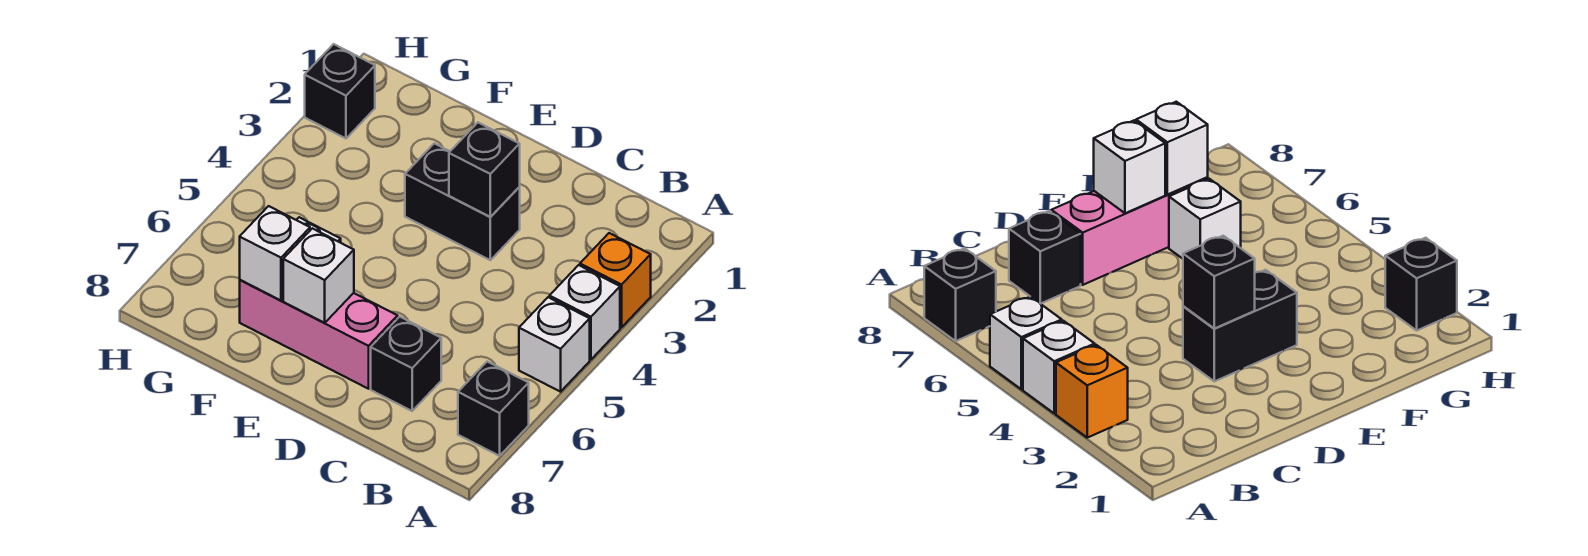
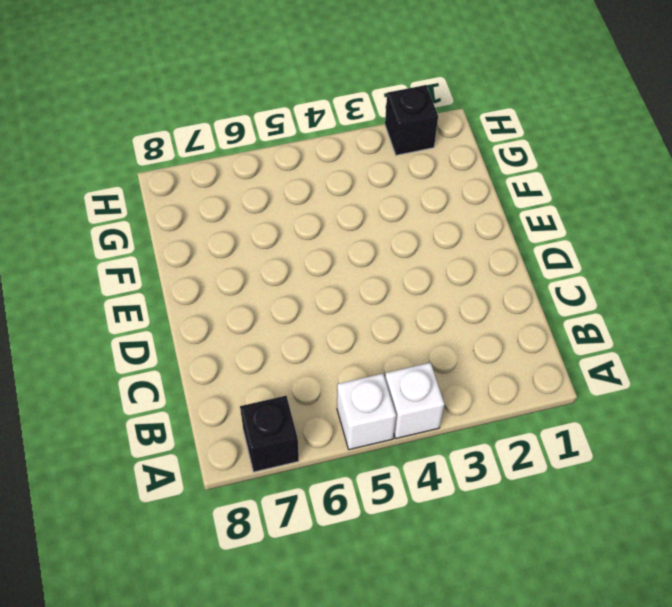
none -> orange brick A3 level 1
none -> black brick C7 level 1
none -> black brick D3:E3 level 1

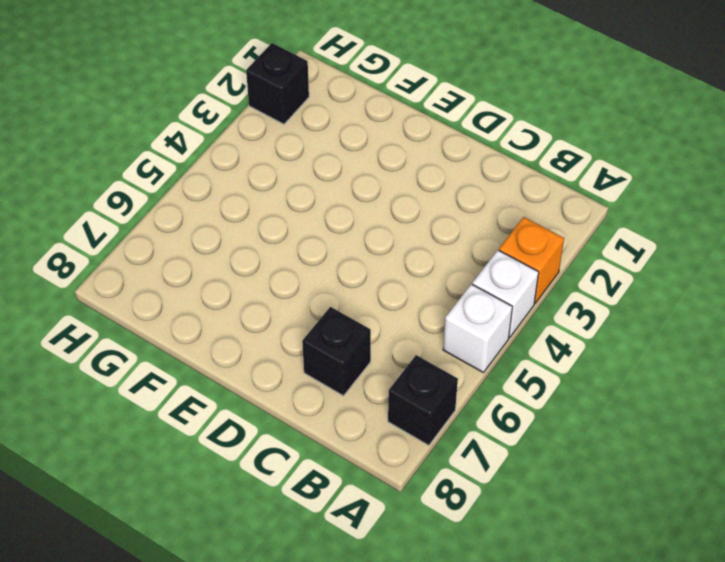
none -> black brick D3:E3 level 1
none -> pink brick D7:F7 level 1
none -> white brick F6 level 1

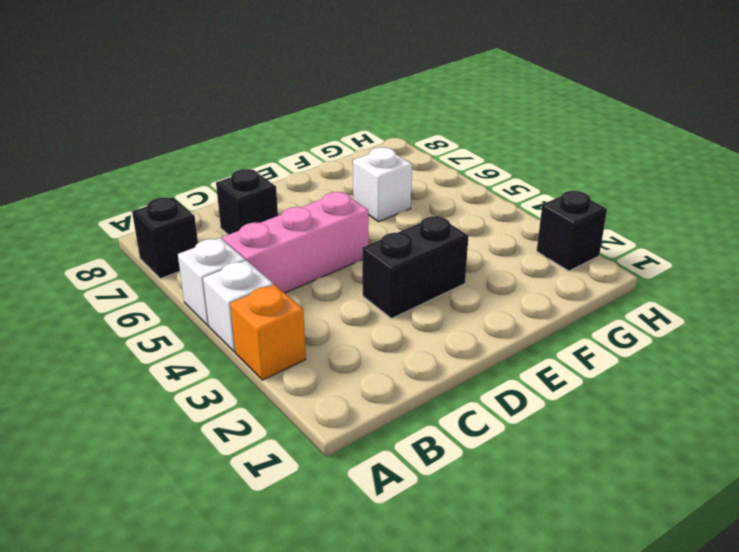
pink brick B5:D5 level 1 -> pink brick D7:F7 level 1
none -> black brick D3 level 2
none -> white brick E7 level 2
none -> white brick F7 level 2

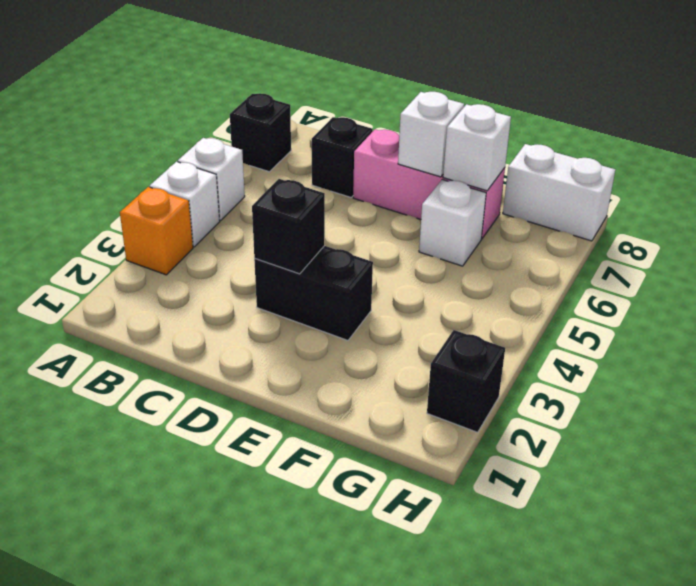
white brick G8:H8 level 1 -> none

